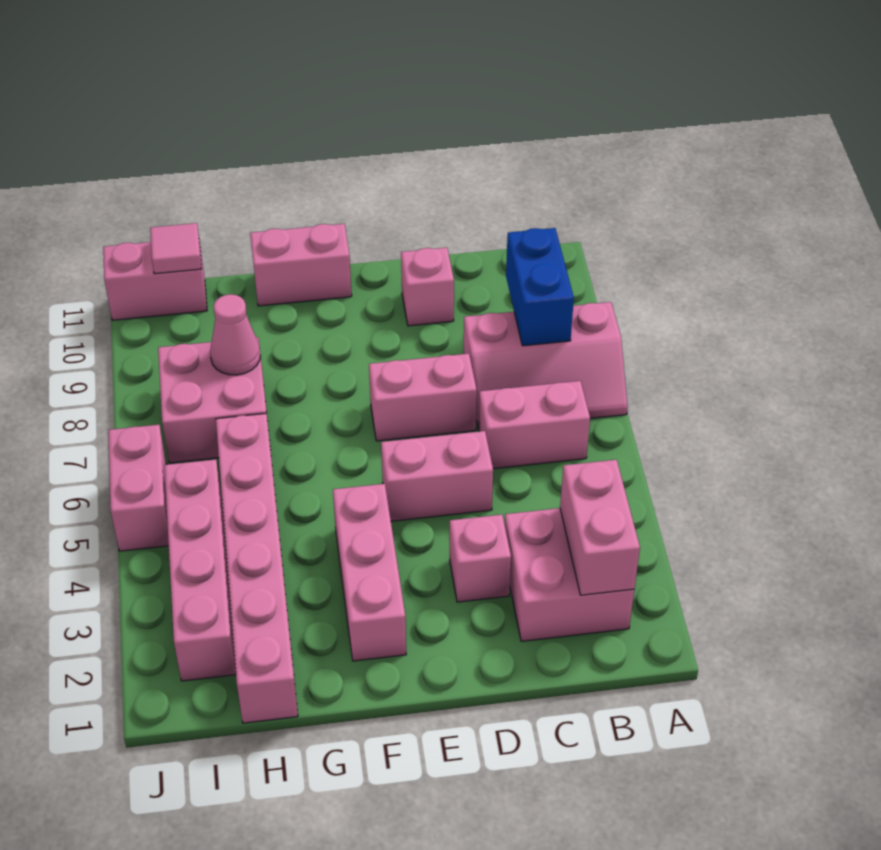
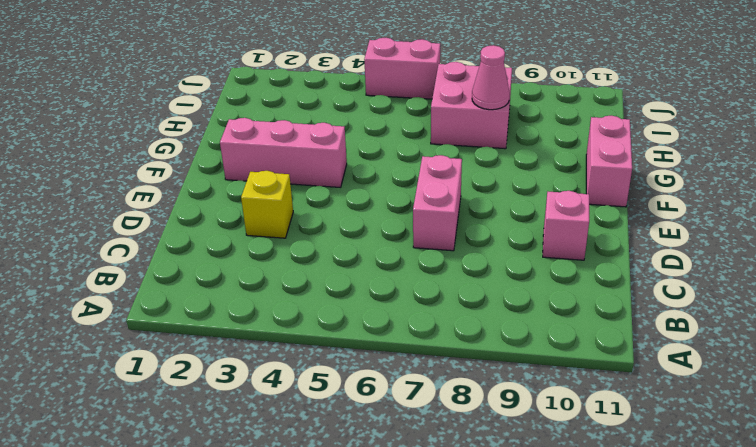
yellow brick D3 level 1 -> pink brick D3 level 1
none -> pink slope A7:C8 level 1 top 8
none -> pink brick B2:C3 level 1
none -> pink brick B6:C6 level 1

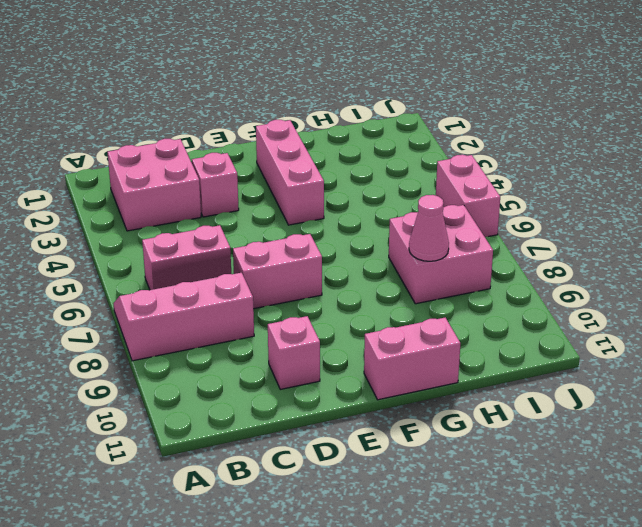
none -> pink brick D5:E5 level 1
none -> pink brick H1:H6 level 1
none -> pink brick I2:I5 level 1

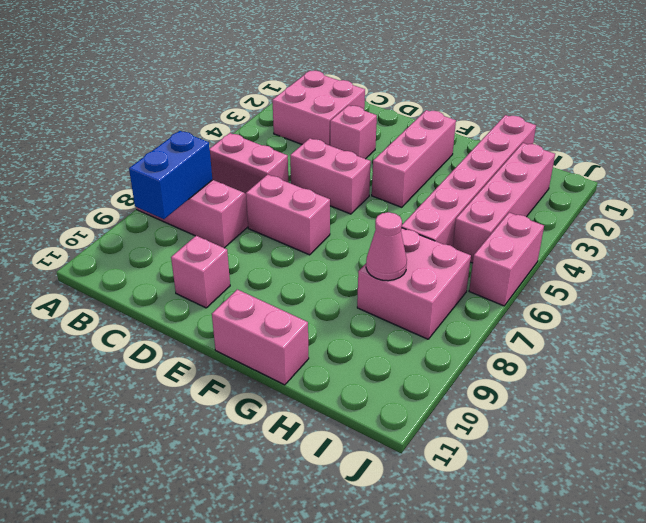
none -> pink brick I11:J11 level 1
none -> pink brick B2:B3 level 2
none -> pink tile I11 level 2

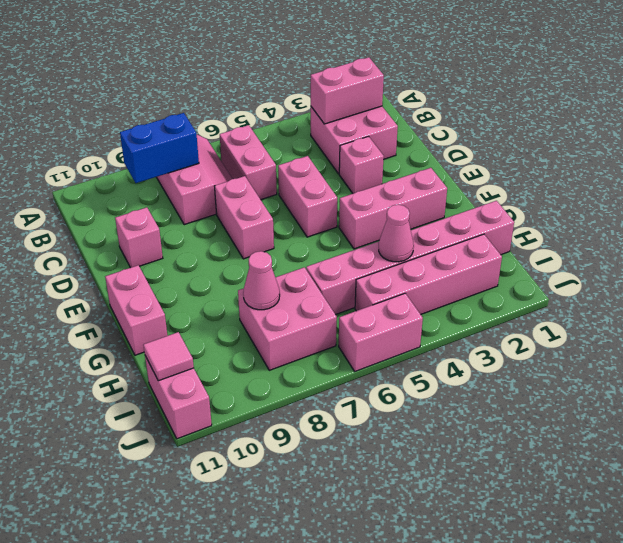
pink cone H4 level 2 -> none

